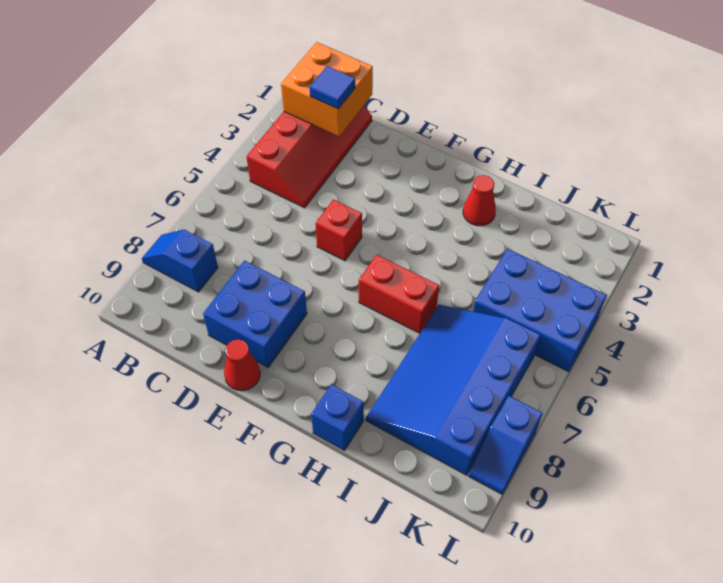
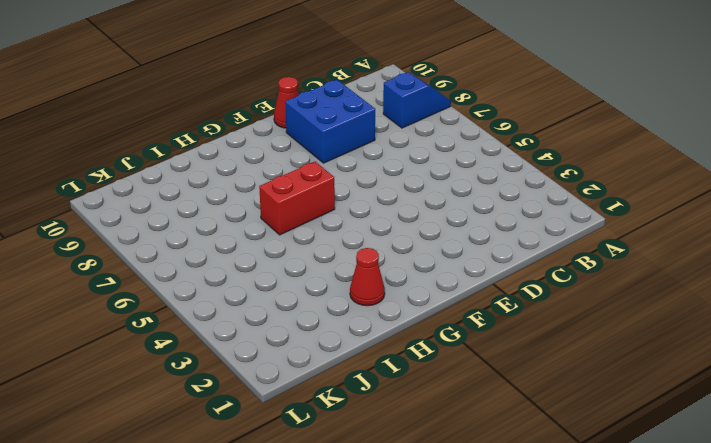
none -> red slope B1:C4 level 1 top B
none -> red brick E5 level 1
none -> blue brick H10 level 1

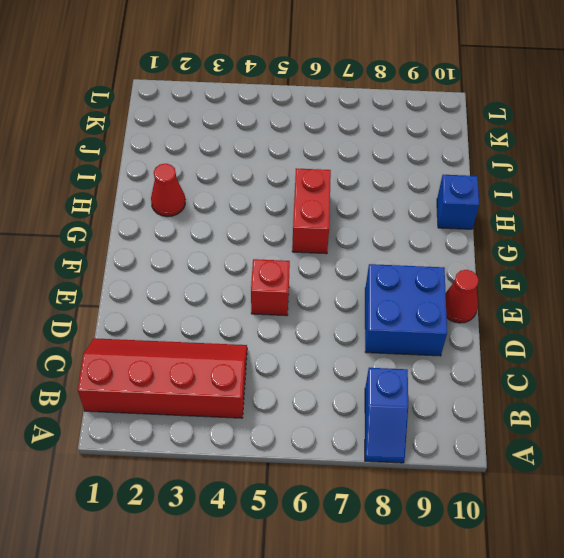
none -> blue slope I6:K9 level 1 top K
none -> blue brick J4:L5 level 1
none -> blue slope L8:L9 level 1 top 8

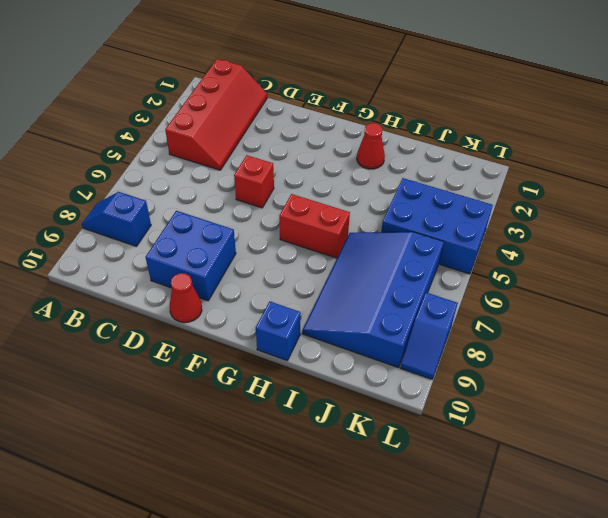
none -> orange brick B1:C2 level 2
none -> blue tile C2 level 3

